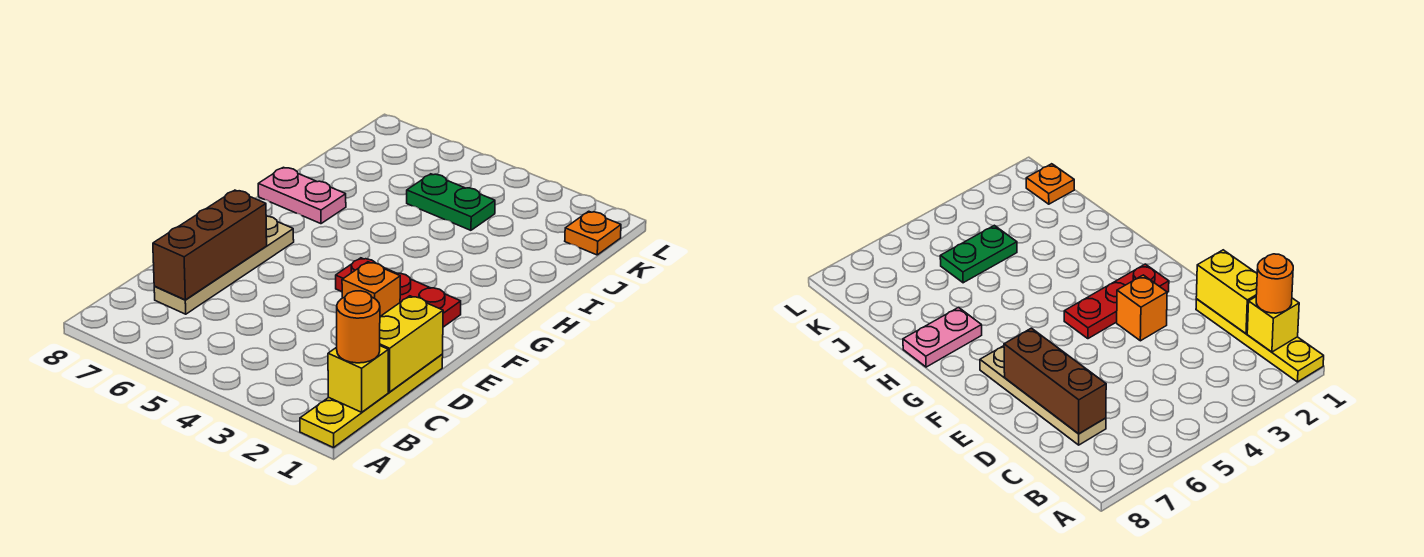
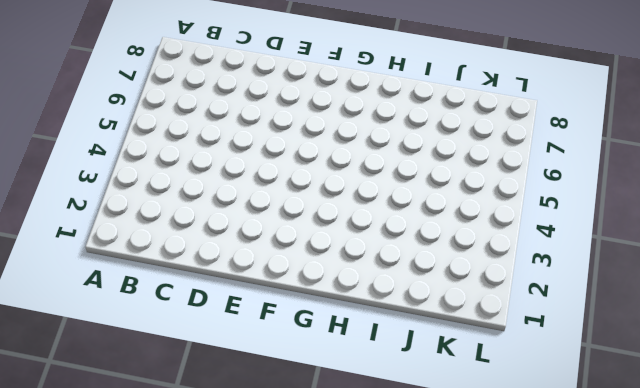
none -> yellow plate A1:D1 level 1
none -> tan plate C7:F7 level 1

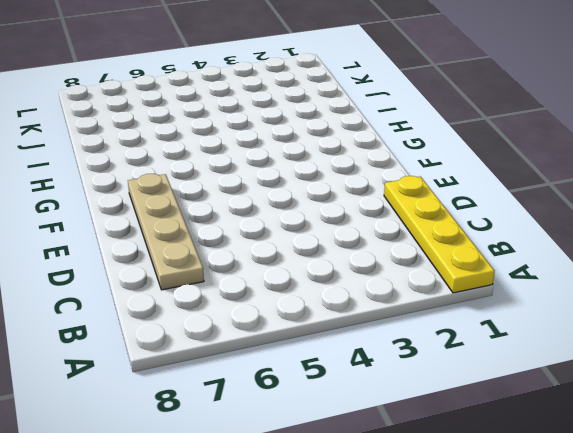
none -> orange brick E3 level 1
none -> red plate F2:F4 level 1

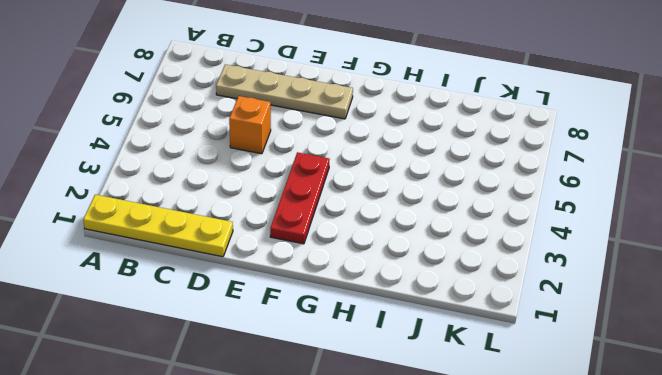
orange brick D5 level 1 -> orange brick E3 level 1
none -> pink plate H7:H8 level 1
none -> green plate J4:J5 level 1

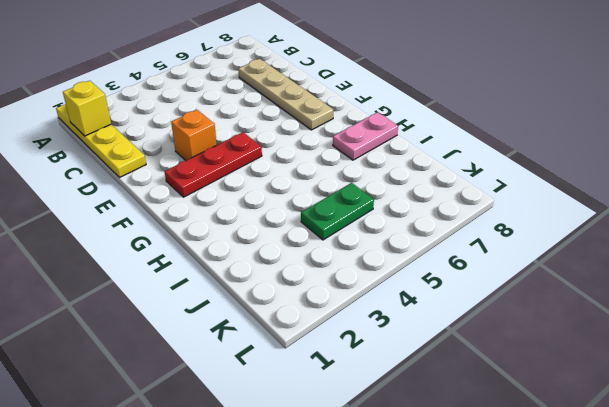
none -> orange plate K1 level 1
none -> yellow brick C1:D1 level 2

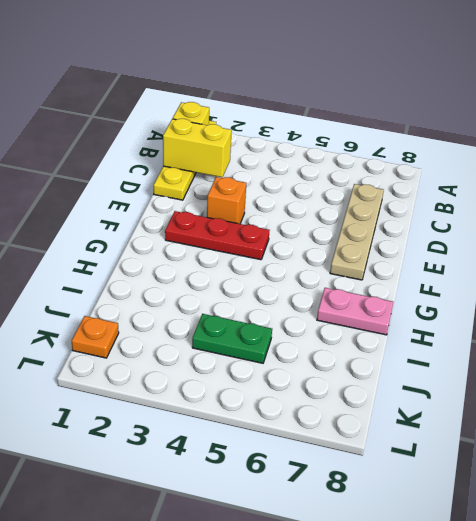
yellow brick C1:C2 level 2 -> yellow brick C1:D1 level 2
none -> brown brick C7:E7 level 2
none -> orange round brick B1 level 3

